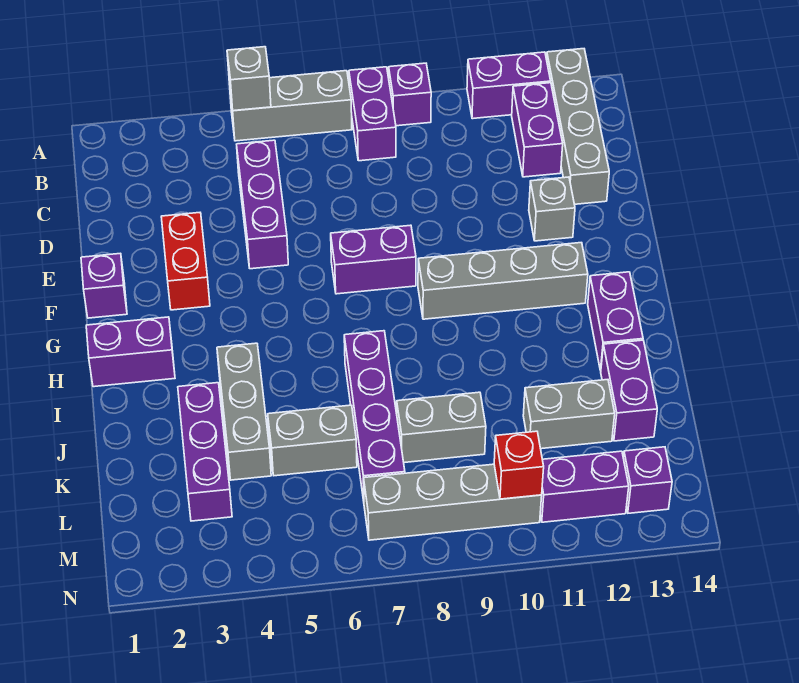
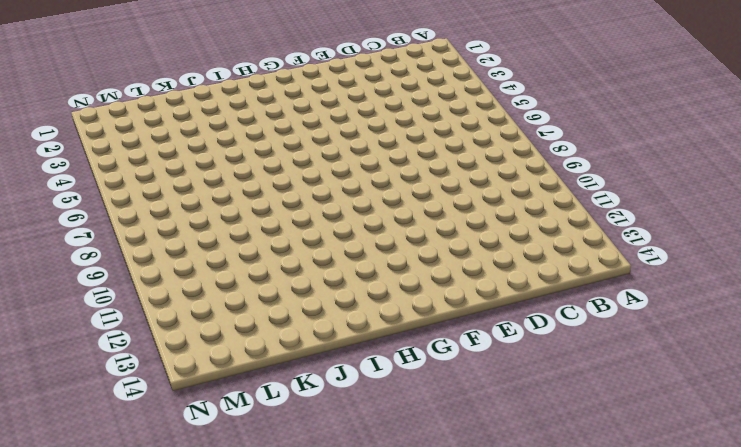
none -> grey brick A5:A7 level 1
none -> purple brick A8:B8 level 1
none -> purple brick A9 level 1

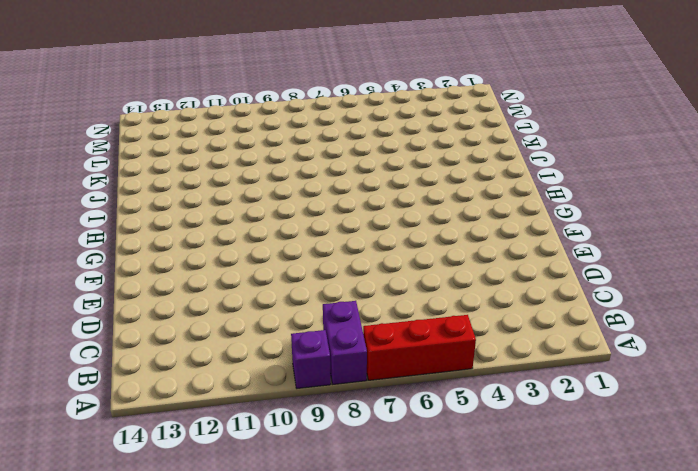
red brick A5:A7 level 1 -> grey brick A5:A7 level 1
none -> purple brick A11:A12 level 1
none -> grey brick A13:D13 level 1
none -> purple brick B12:C12 level 1

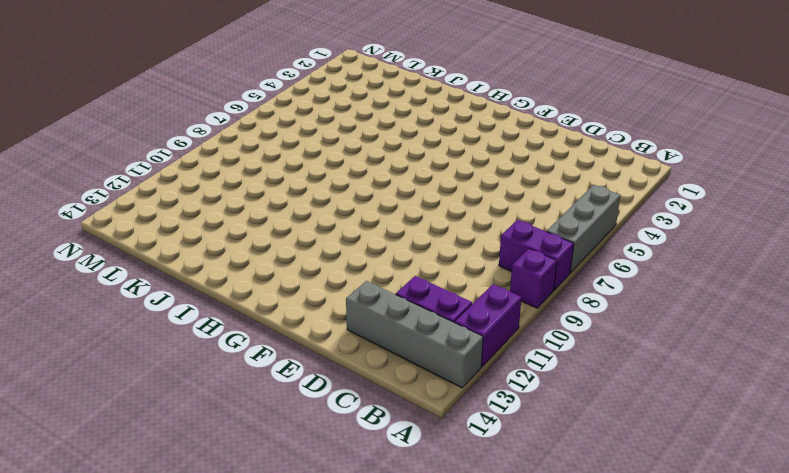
none -> purple brick C5:E5 level 1
none -> red brick E3:F3 level 1
none -> grey brick E12 level 1

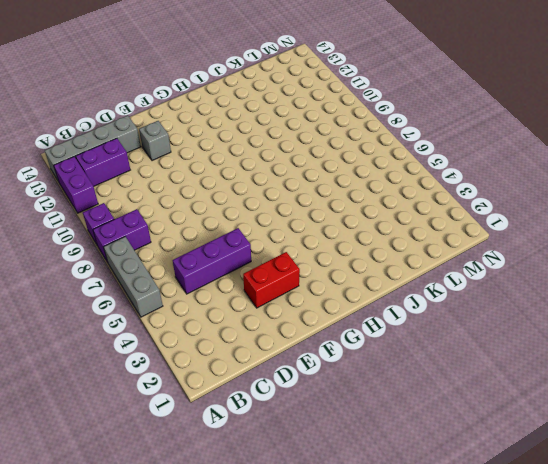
none -> purple brick F1 level 1
none -> purple brick F7:F8 level 1
none -> grey brick G9:G12 level 1

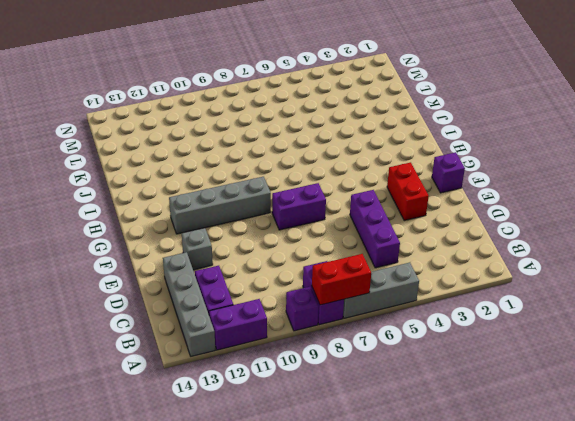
red brick A7:A8 level 2 -> none
none -> purple brick H1:H2 level 1
none -> purple brick H13:I13 level 1
none -> grey brick I4:K4 level 1

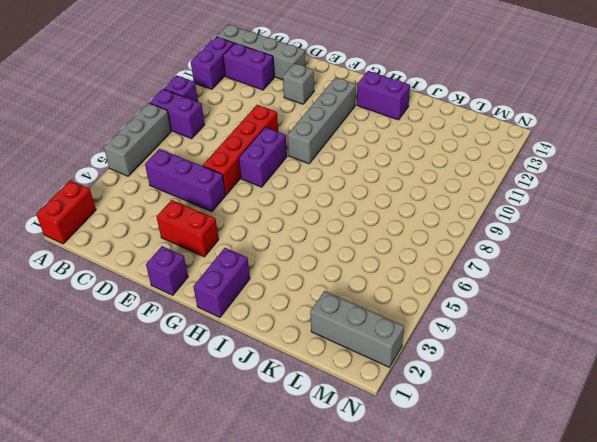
red brick A1:A2 level 1 -> none
red brick E6:E9 level 1 -> none
grey brick L2:N2 level 1 -> grey brick I4:K4 level 1
none -> purple brick I7:L7 level 1
none -> purple brick J3:L3 level 1
none -> purple brick J13:K13 level 1

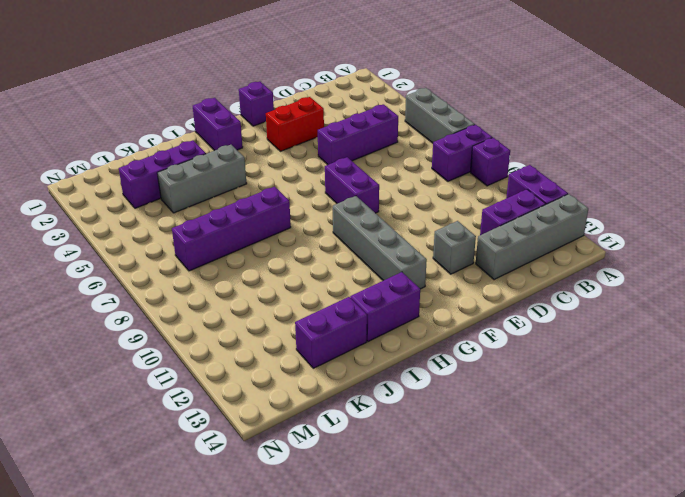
none -> grey brick K5:K6 level 1
none -> grey brick K8:K9 level 1
none -> grey brick K11:K12 level 1

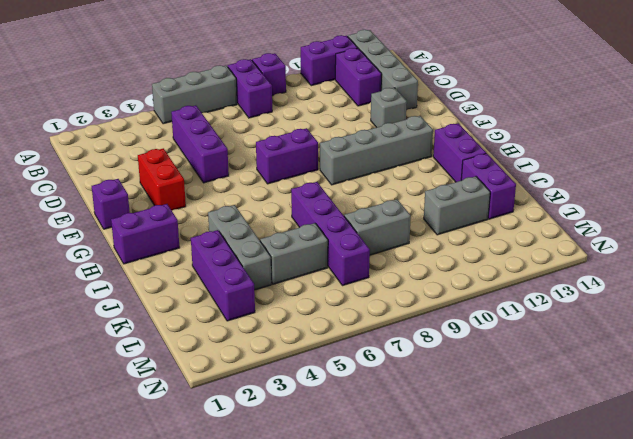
none -> grey brick M7:M10 level 1
none -> purple brick M11:M12 level 1
none -> purple brick M13 level 1

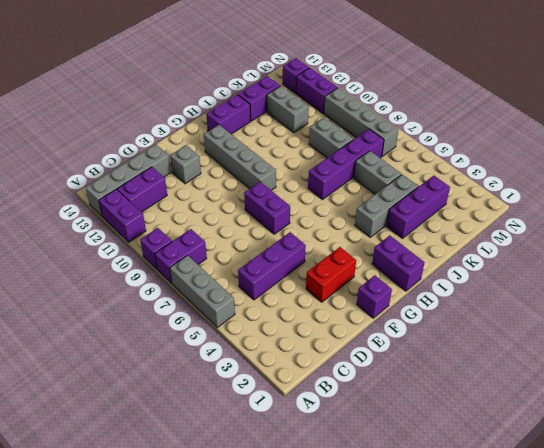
none -> grey brick A5 level 2
none -> red brick M10 level 2

